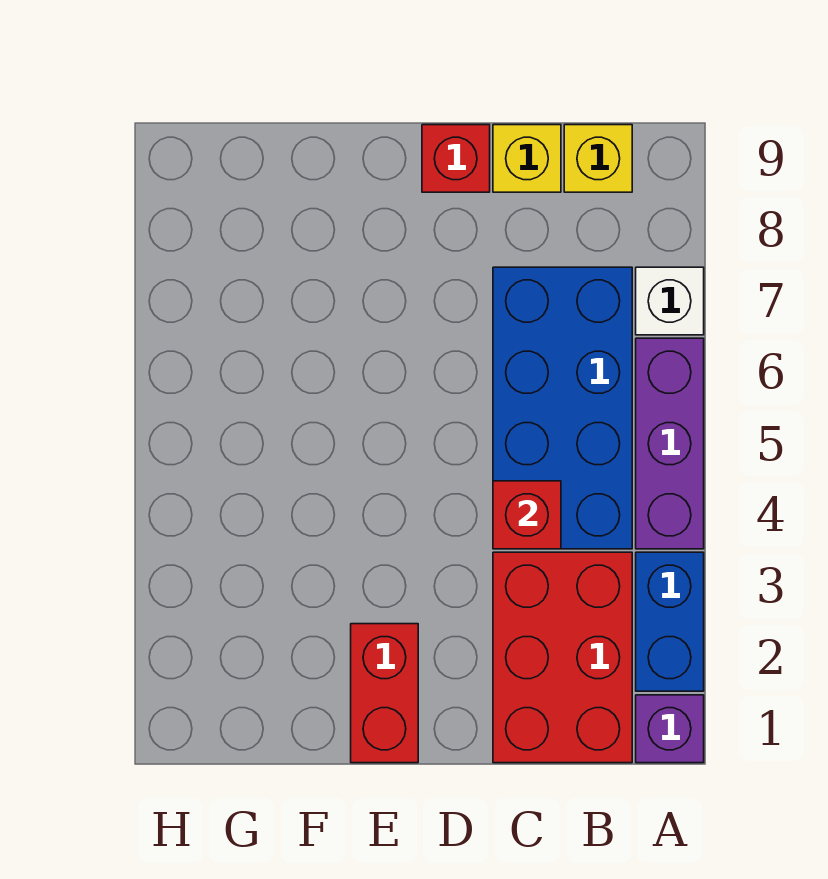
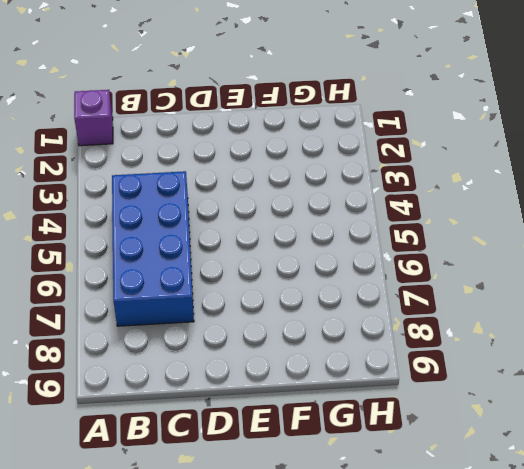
none -> blue brick A2:A3 level 1
none -> purple brick A4:A6 level 1

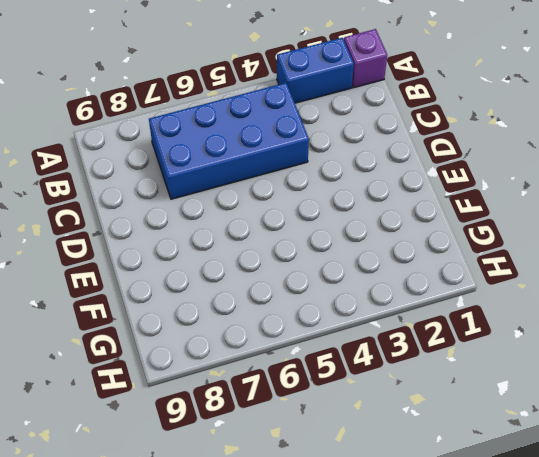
none -> purple brick A4:A6 level 1
none -> white brick A7 level 1

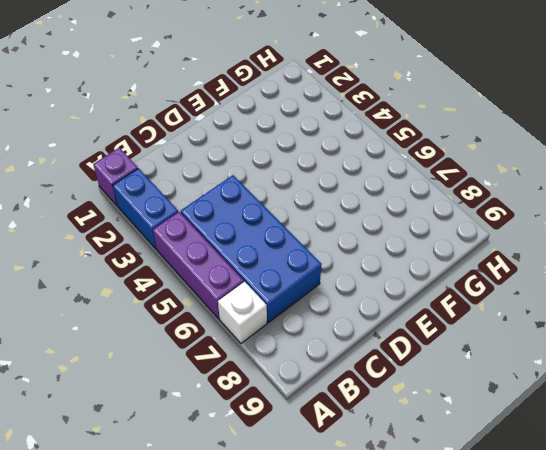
none -> red brick B1:C3 level 1
none -> yellow brick B9 level 1

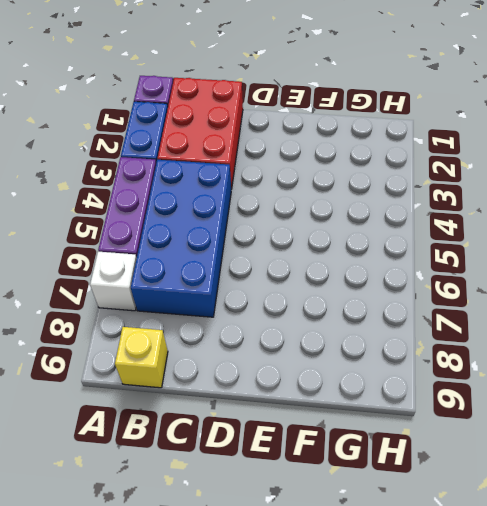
none -> yellow brick C9 level 1
none -> red brick D9 level 1

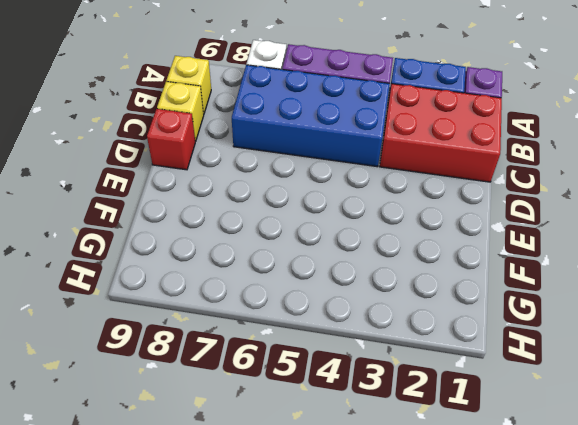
none -> red brick E1:E2 level 1
none -> red brick C4 level 2

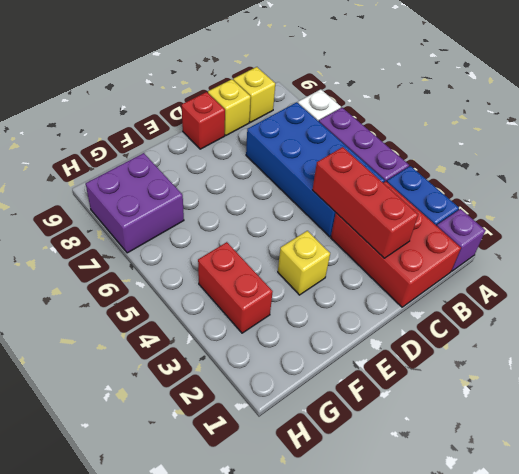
red brick C2:C4 level 2 -> red brick C4 level 2
yellow brick E3 level 1 -> none
red brick G3:G4 level 1 -> red brick E1:E2 level 1
purple brick G7:H8 level 1 -> none

